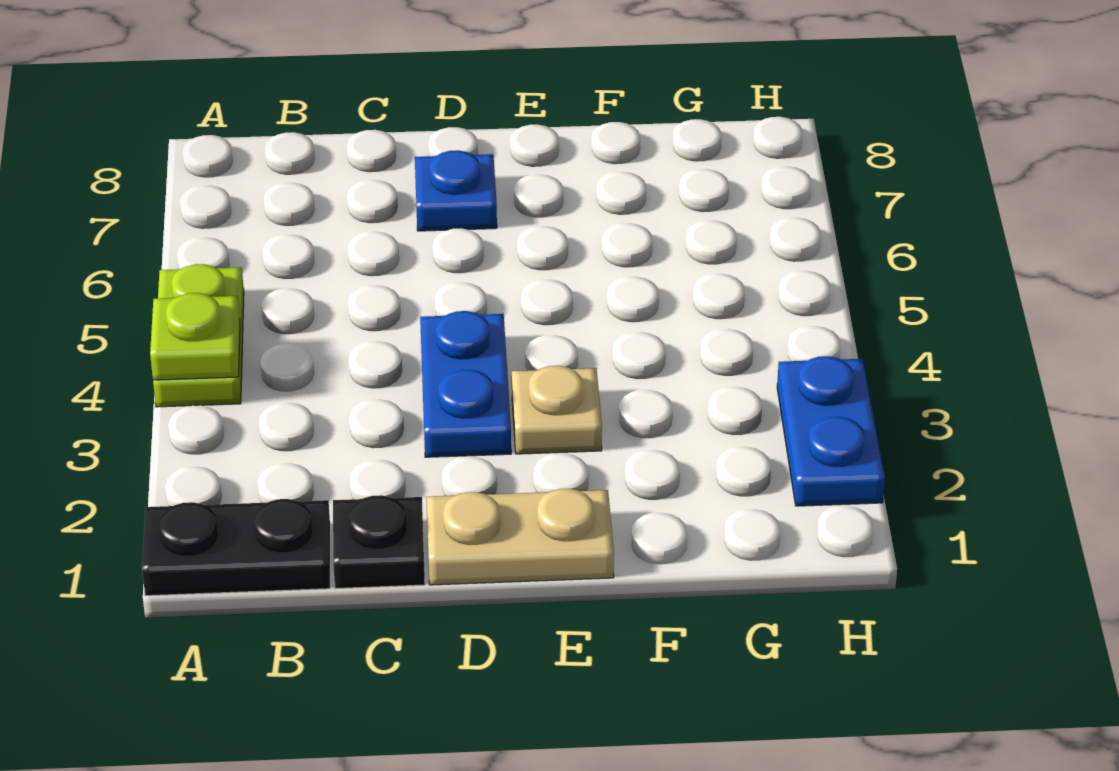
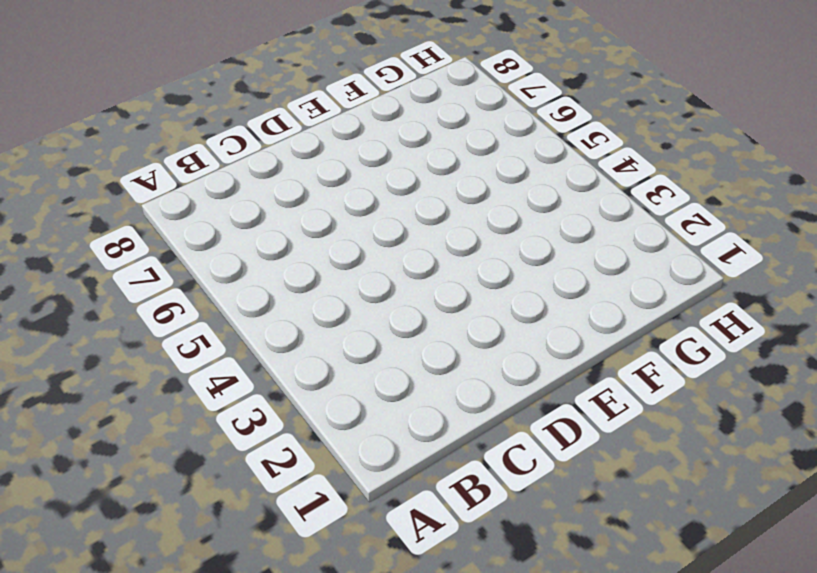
none -> black plate A1:B1 level 1
none -> lime plate A4:A5 level 1

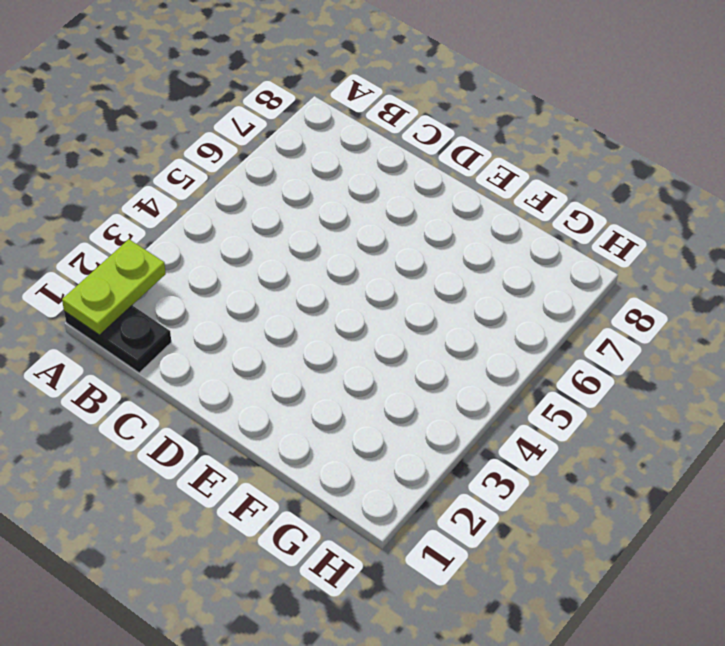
lime plate A1:A2 level 2 -> lime plate A4:A5 level 1
none -> black plate C1 level 1
none -> tan plate D1:E1 level 1

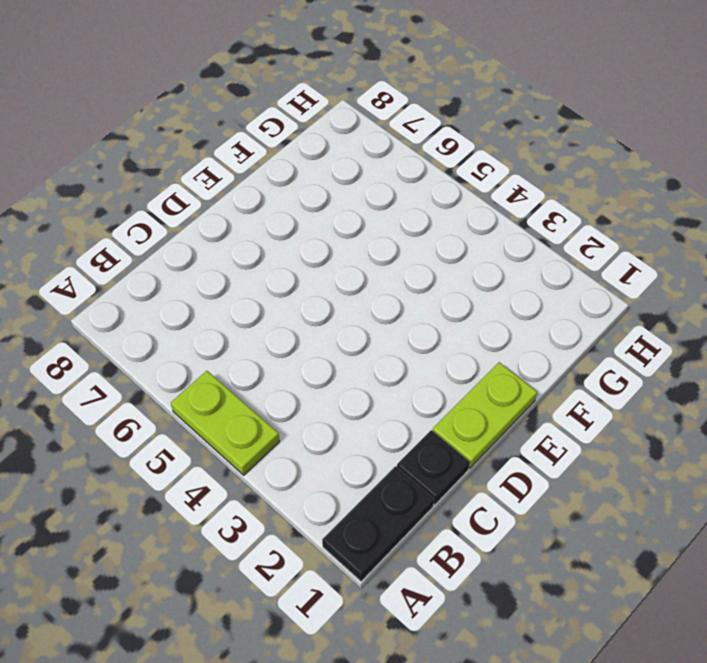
lime plate D1:E1 level 1 -> tan plate D1:E1 level 1
none -> blue plate D3:D4 level 1
none -> blue plate D7 level 1

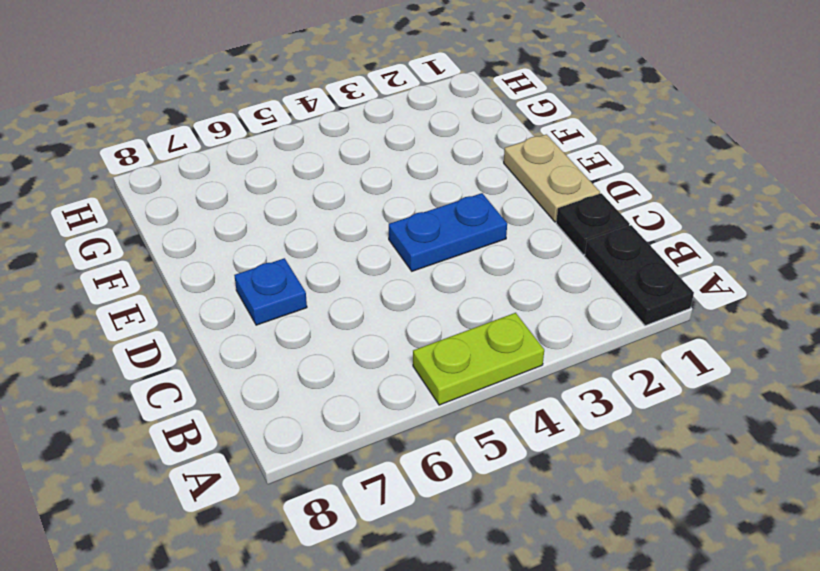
none -> tan plate E3 level 1
none -> blue plate H2:H3 level 1

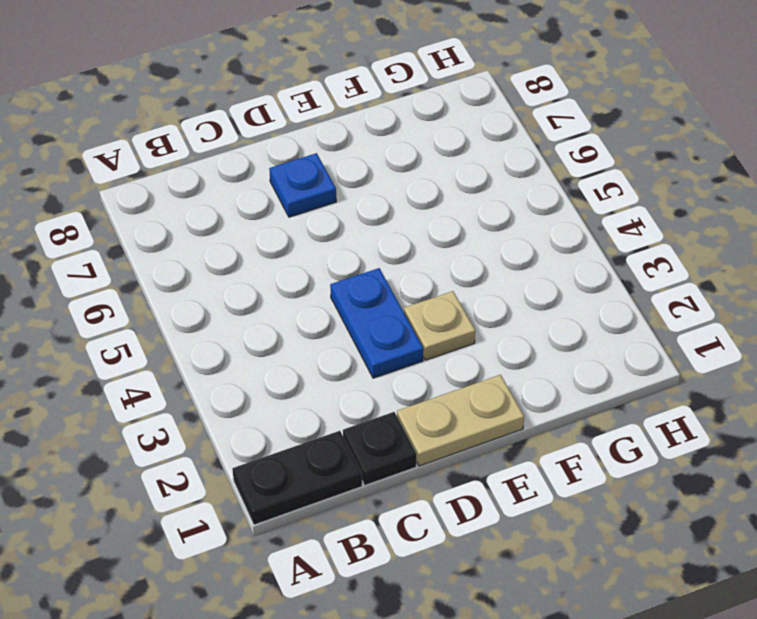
none -> lime plate A4:A5 level 1
none -> blue plate H2:H3 level 1

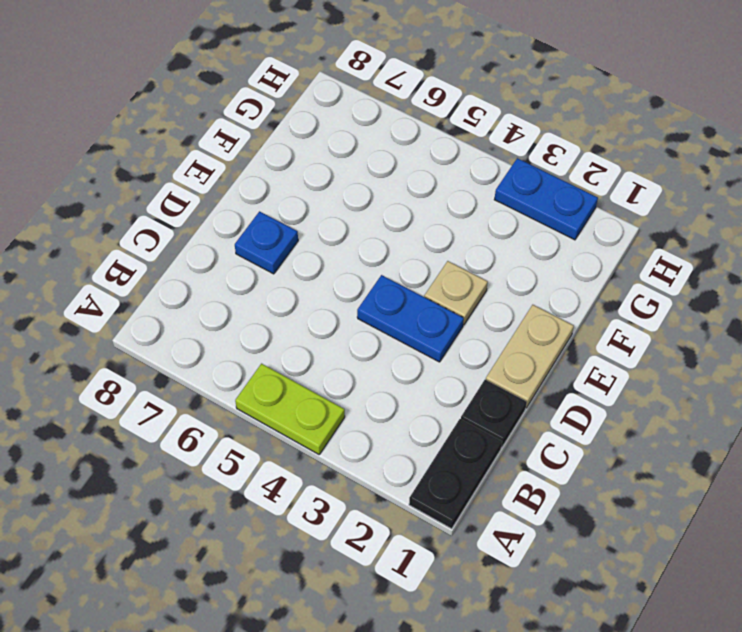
none -> lime plate A4 level 2

